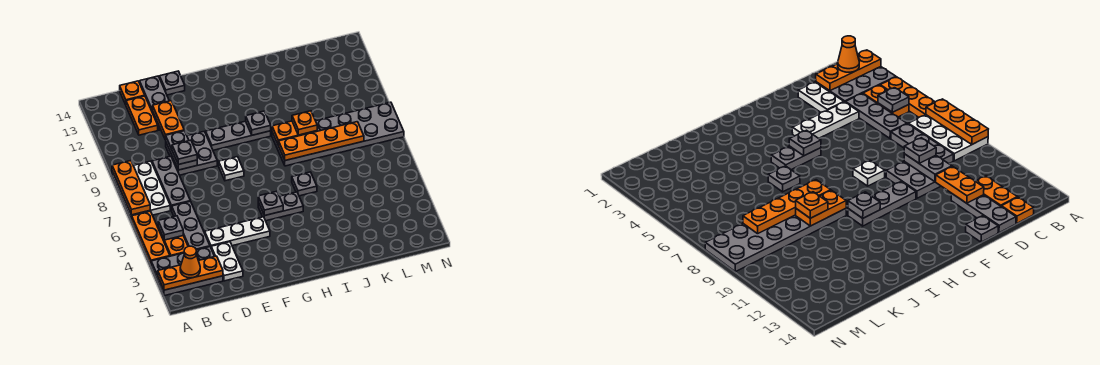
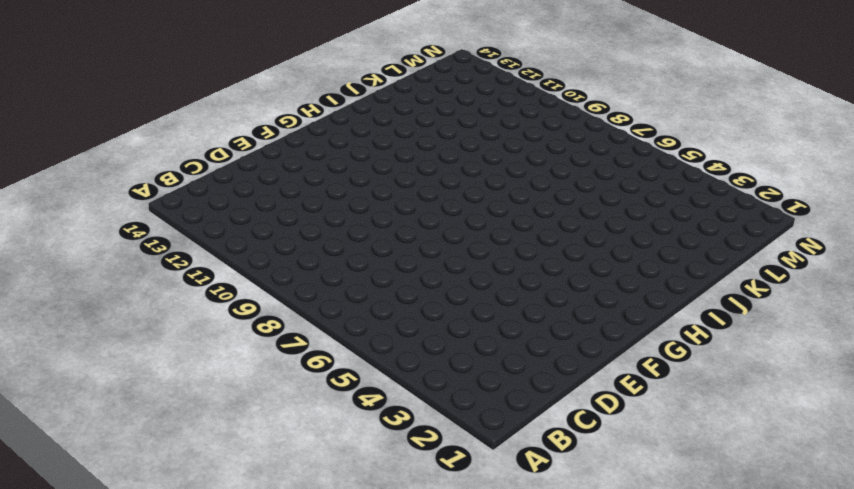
none -> grey plate A2:C3 level 1
none -> orange plate A4:A6 level 1
none -> white plate A7:B9 level 1
none -> orange plate B4:B5 level 1

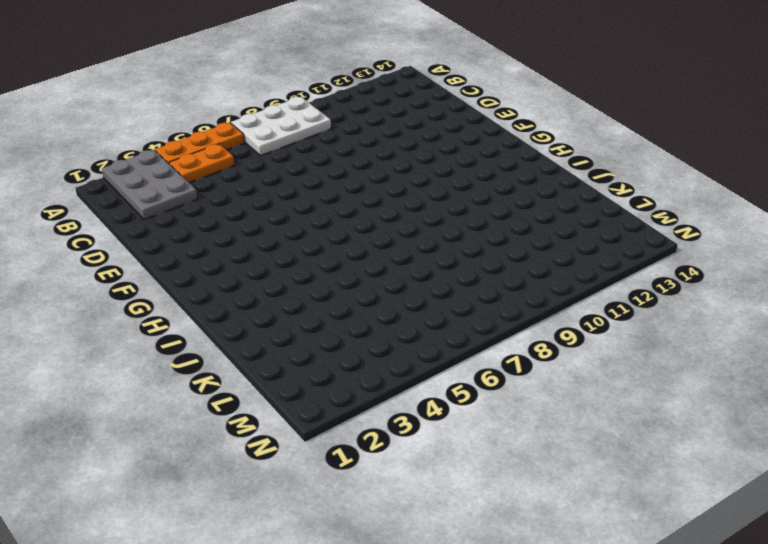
none -> grey plate C4:C6 level 1
none -> grey plate C7:C9 level 1
none -> orange plate C12:C13 level 1
none -> orange plate C14 level 1

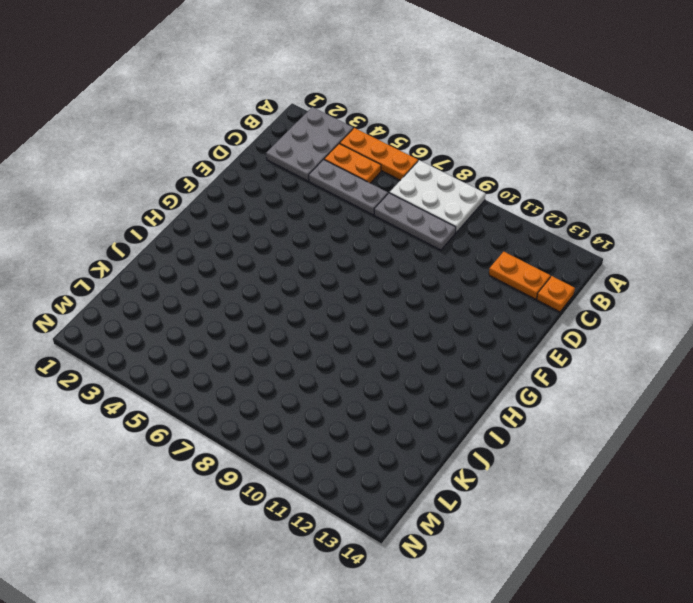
none -> white plate D2:D3 level 1
none -> white plate D4:F4 level 1
none -> grey plate D9:E10 level 1
none -> grey plate D12:D14 level 1

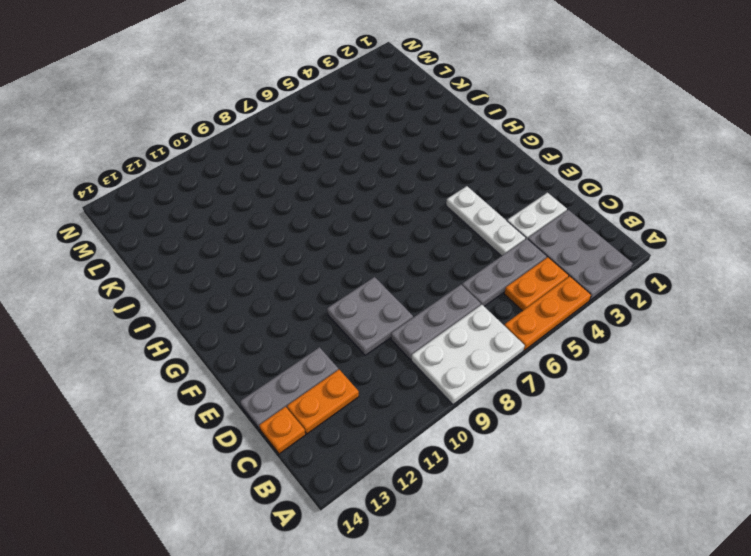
none -> grey plate E14 level 1
none -> white plate F8 level 1
none -> grey plate F10:H10 level 1
none -> grey plate G5:H5 level 1

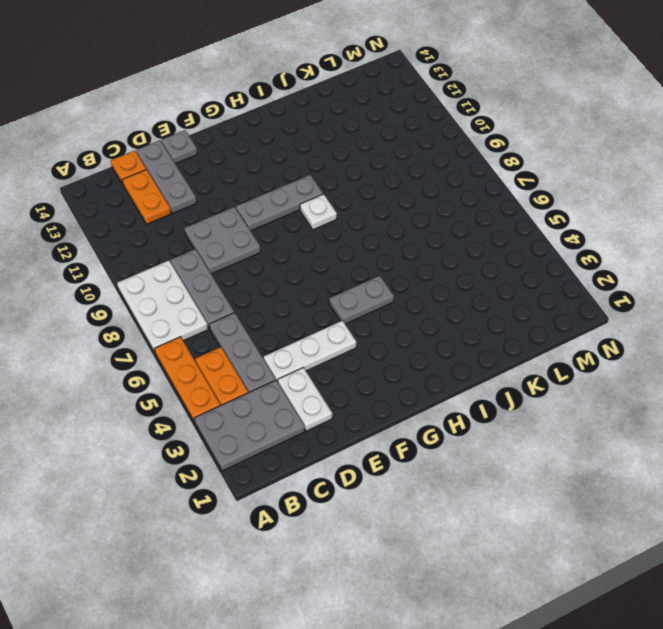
white plate H9 level 1 -> white plate F8 level 1
none -> grey plate I6 level 1
none -> grey plate I8:N9 level 1
none -> orange plate A2:C2 level 2
none -> orange plate A7:A9 level 2

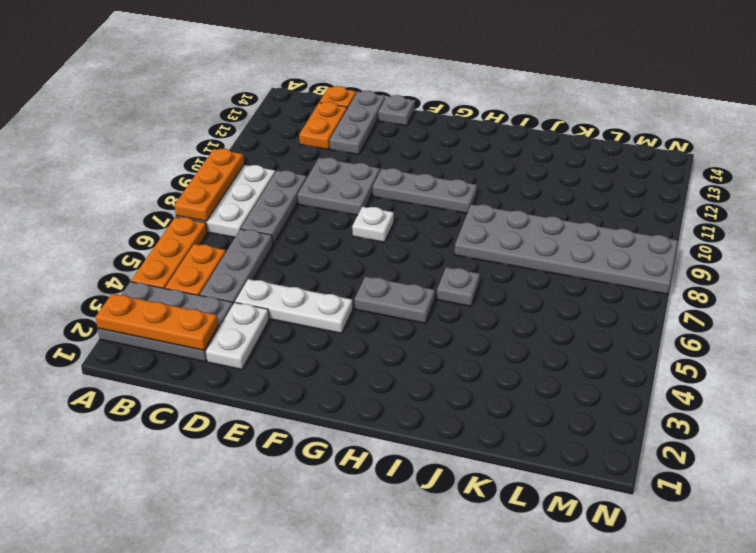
none -> grey plate B5 level 2
none -> grey plate D9:D10 level 2
none -> orange plate D11:D12 level 2
none -> grey plate G5 level 2

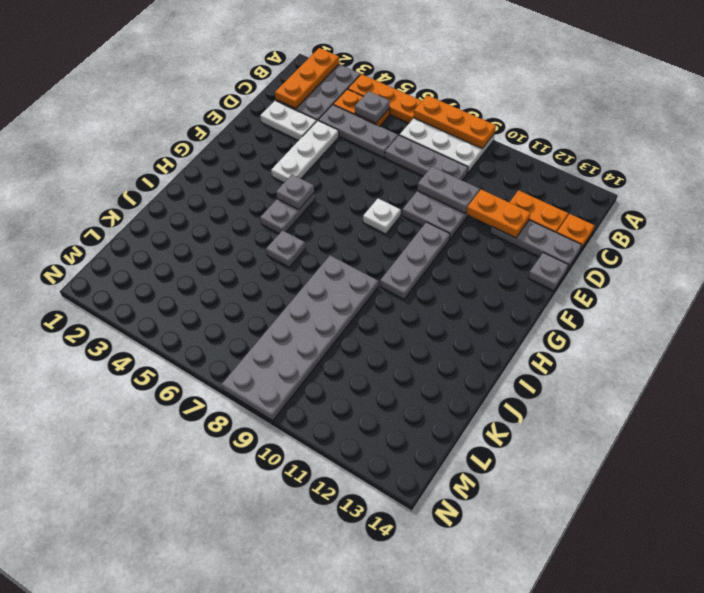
none -> grey plate H10 level 2
none -> orange plate I8:L8 level 2
none -> orange plate I9:J9 level 2
none -> orange cone B2 level 3

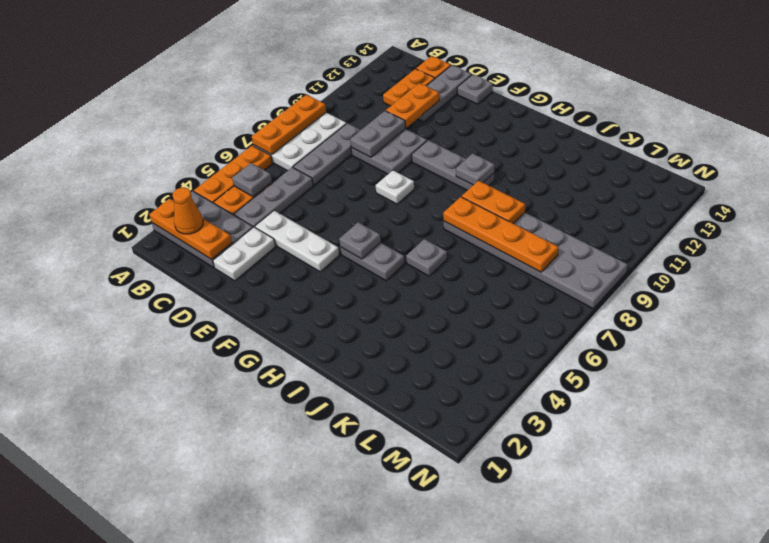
none -> grey plate D9 level 3
none -> orange plate J9 level 3

